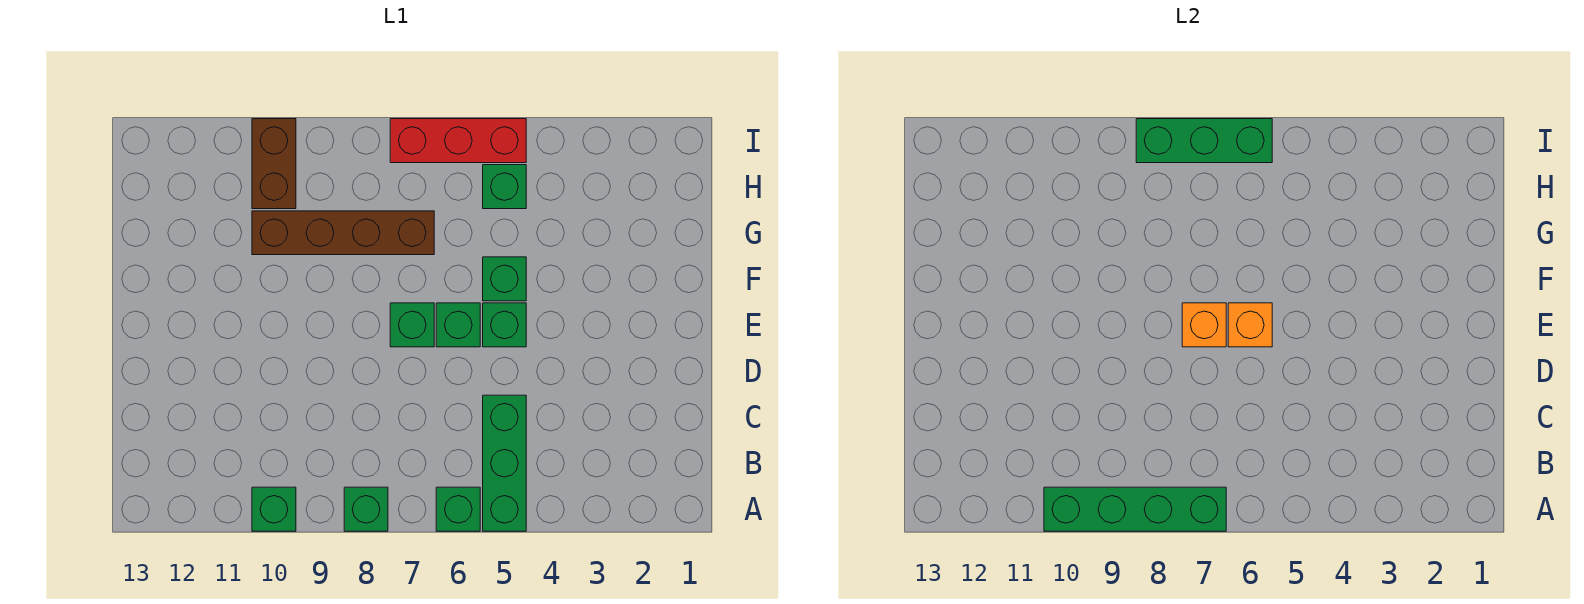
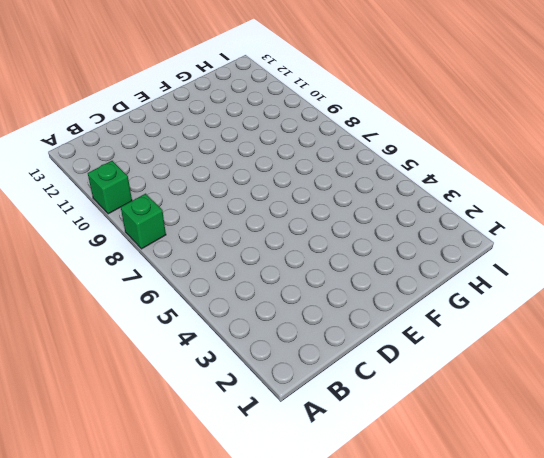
none -> green brick A5:C5 level 1
none -> green brick A6 level 1
none -> green brick E5 level 1

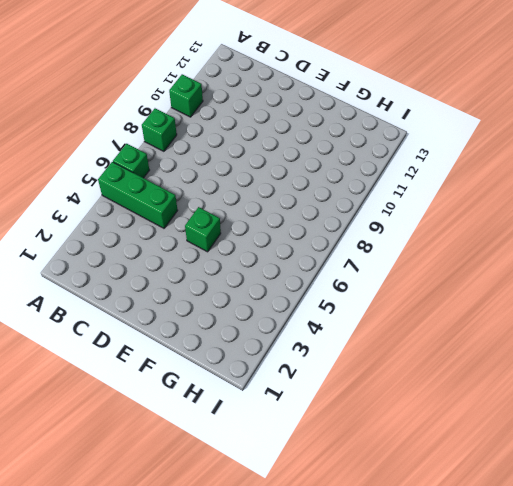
none -> green brick E6 level 1
none -> green brick E7 level 1
none -> green brick F5 level 1

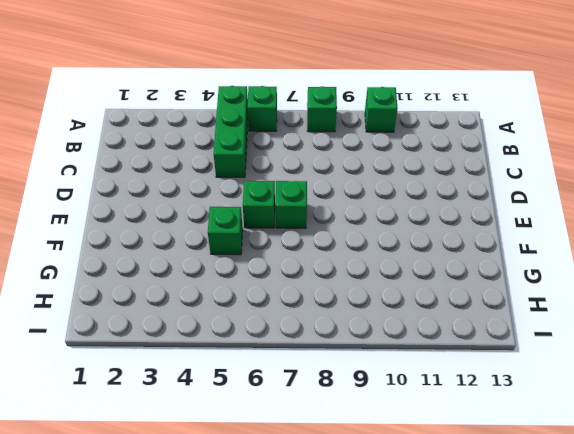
none -> green brick E5 level 1
none -> brown brick G7:G10 level 1
none -> green brick H5 level 1

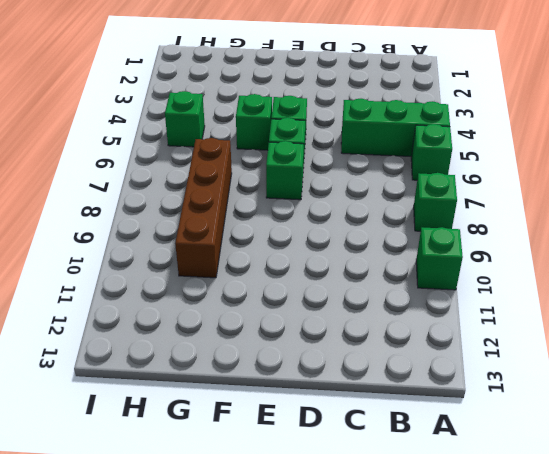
none -> brown brick H10:I10 level 1
none -> red brick I5:I7 level 1
none -> green brick A7:A10 level 2

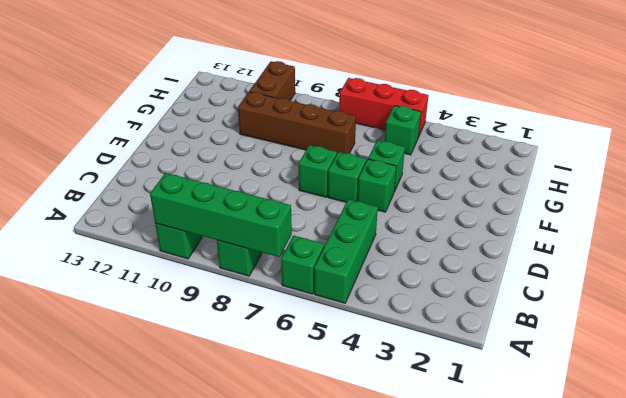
none -> orange brick E6 level 2
none -> orange brick E7 level 2
none -> green brick I6:I8 level 2

